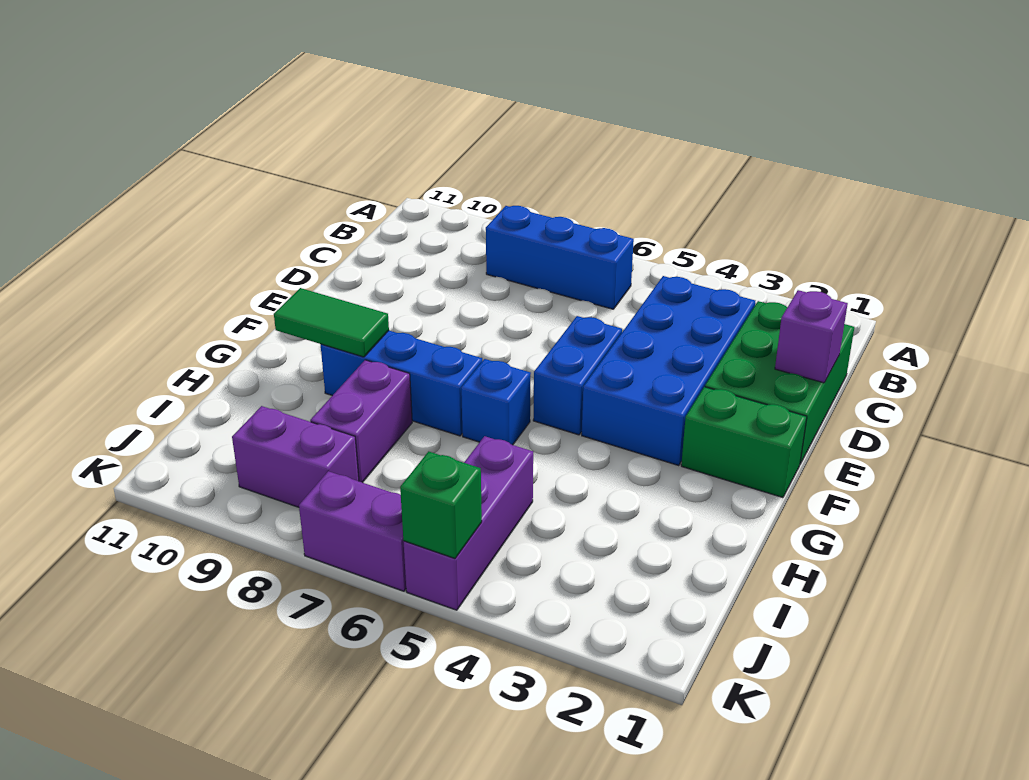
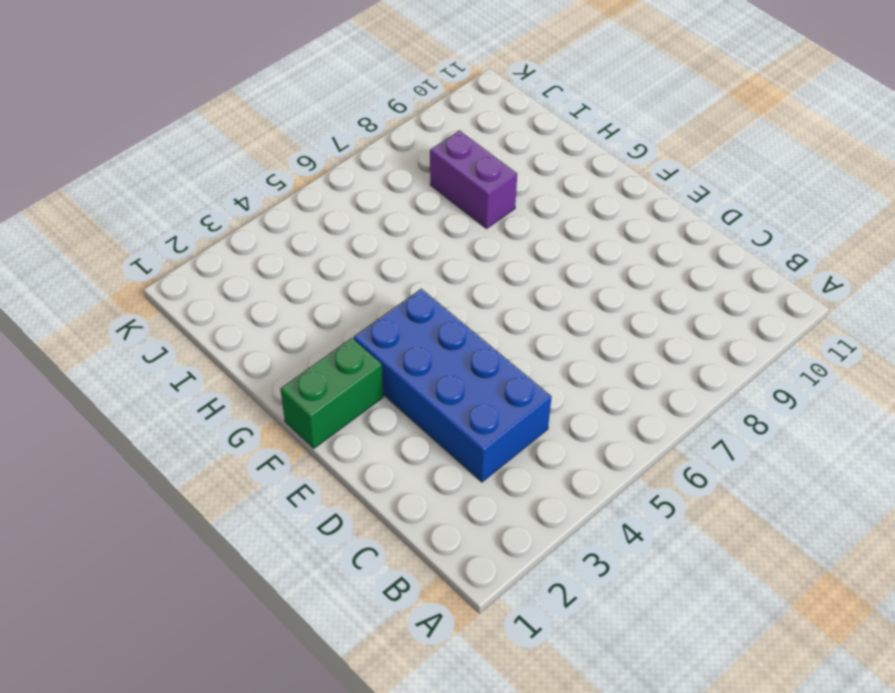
none -> blue brick B6:B8 level 1
none -> green brick C1:E2 level 1
none -> blue brick E5:F5 level 1

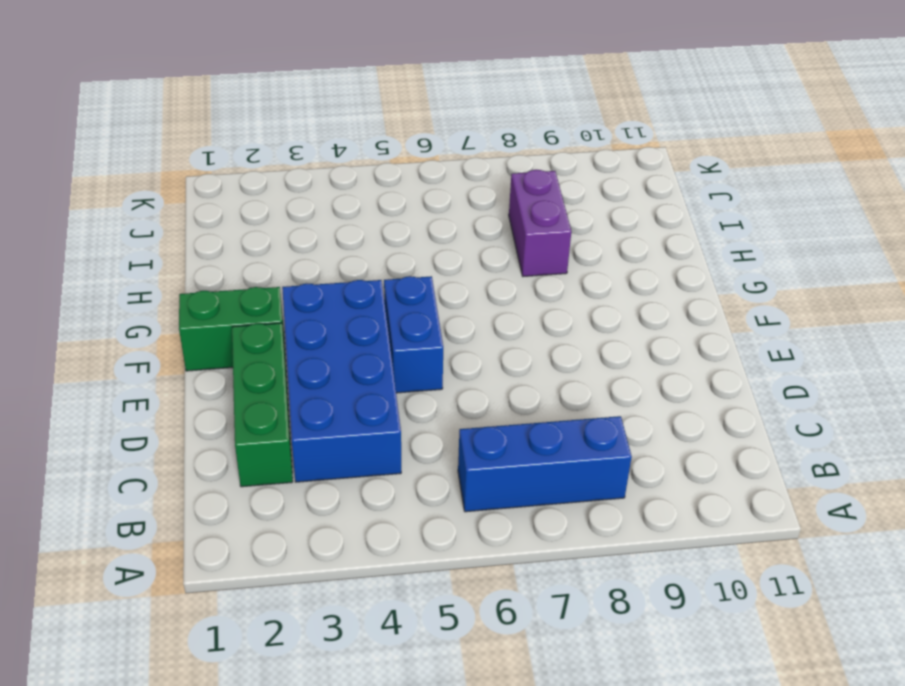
green brick C2:E2 level 1 -> green brick C1:E2 level 1
none -> blue brick G6 level 1
none -> blue brick G7:G9 level 1
none -> purple brick I5:K5 level 1

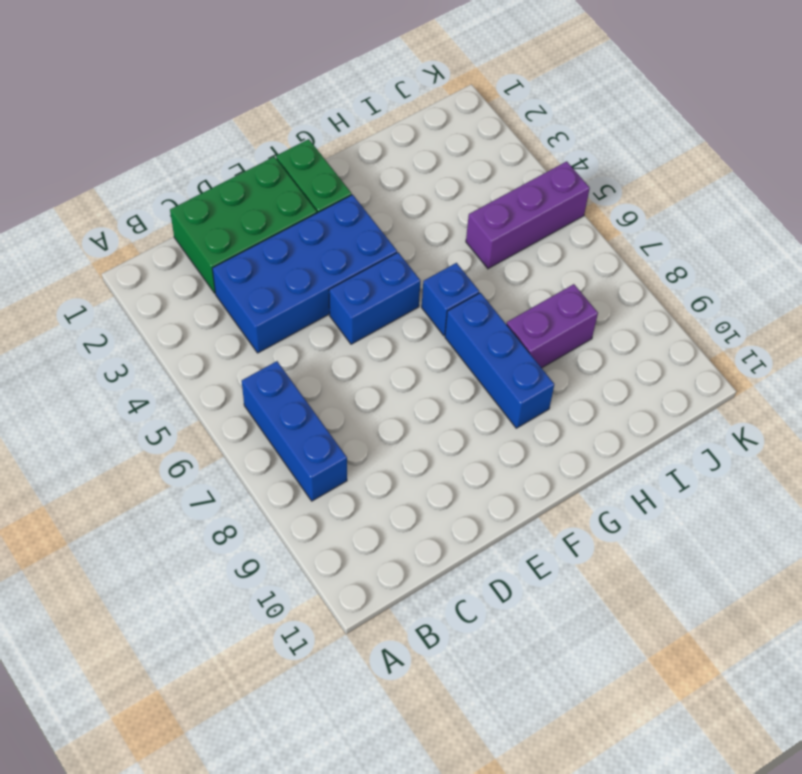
none -> purple brick J8:J9 level 1
none -> purple brick K6:K7 level 1
none -> purple brick D1 level 2

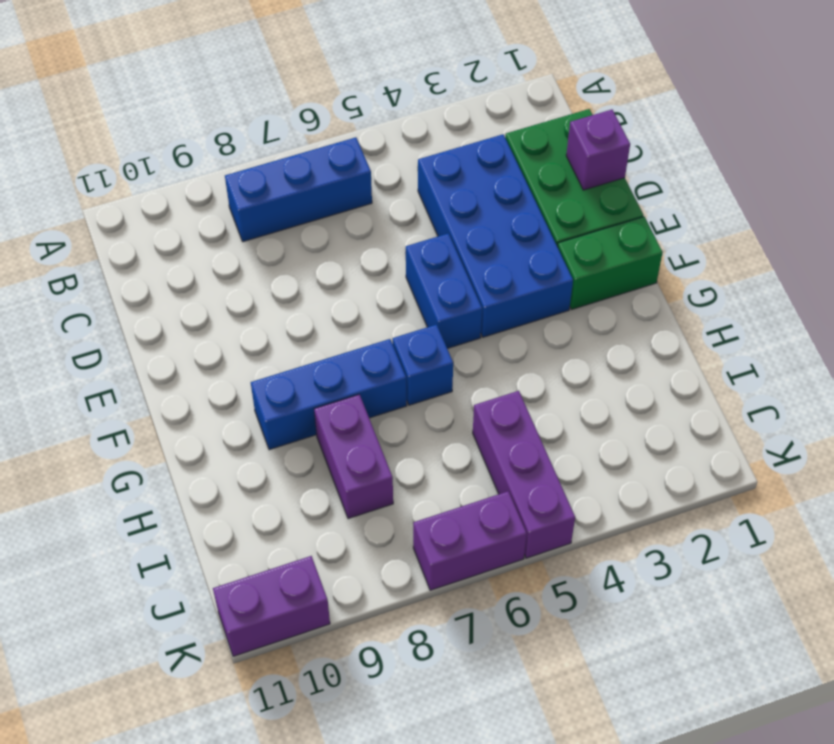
purple brick K10:K11 level 1 -> purple brick J8:J9 level 1
none -> green tile G9:G10 level 2
none -> green brick K5 level 2

